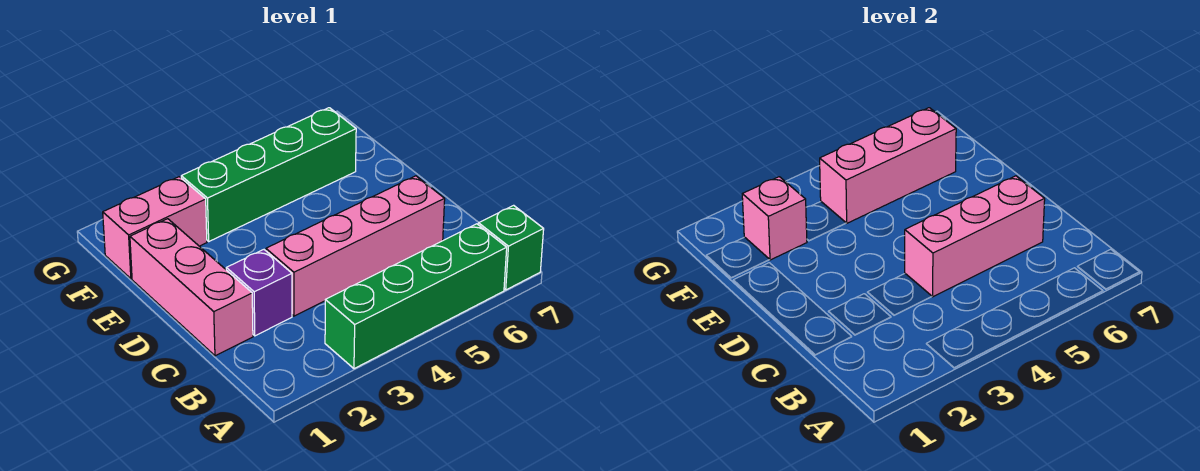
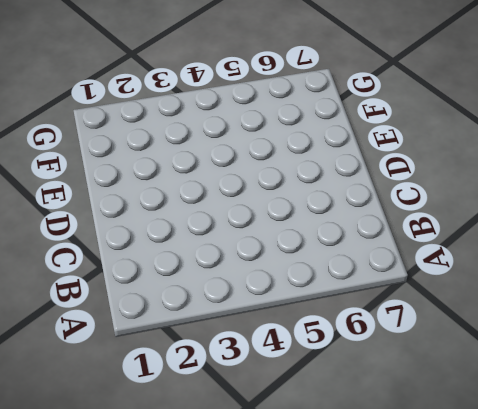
none -> green brick A3:A6 level 1
none -> green brick A7 level 1

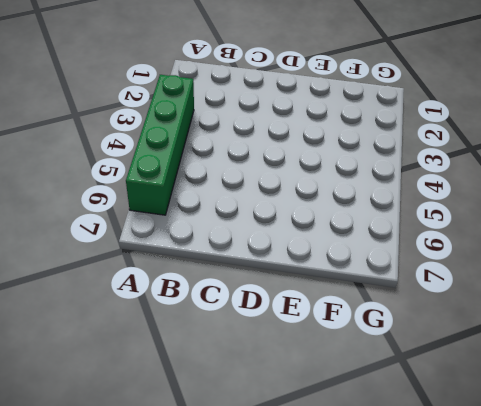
none -> green brick A7 level 1
none -> pink brick C1:E1 level 1

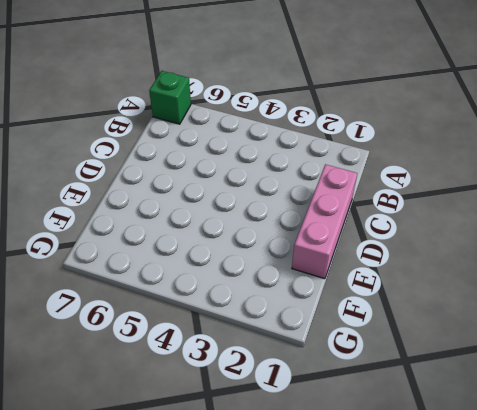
none -> green brick A3:A6 level 1
none -> purple brick C2 level 1

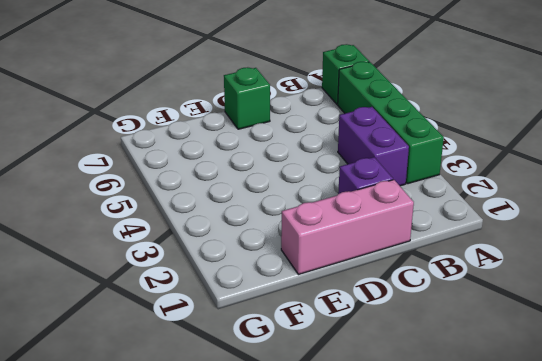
purple brick B3:B4 level 1 -> none
green brick D7 level 1 -> none
none -> pink brick C3:C6 level 1
none -> pink brick F1:F2 level 1

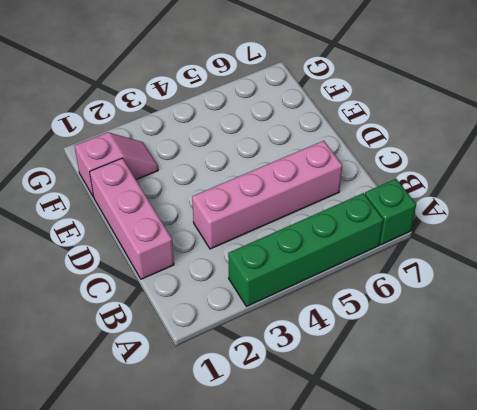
pink slope F1:F2 level 1 top 1 -> pink brick F1:F2 level 1
none -> purple brick C2 level 1
none -> green brick F3:F6 level 1

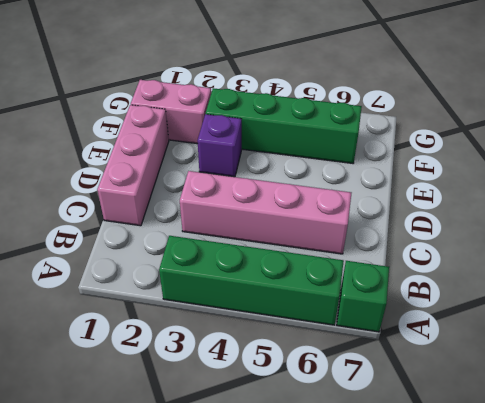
purple brick E3 level 1 -> purple brick C2 level 1
none -> pink brick C4:C6 level 2
none -> pink brick F2 level 2

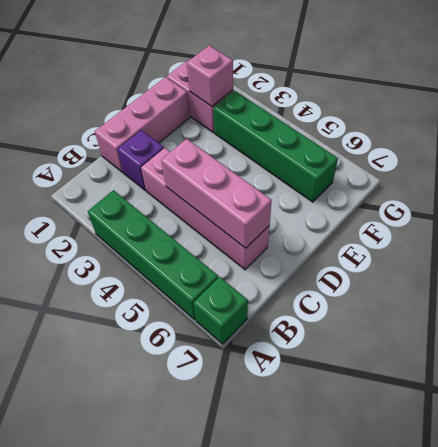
none -> pink brick F4:F6 level 2

